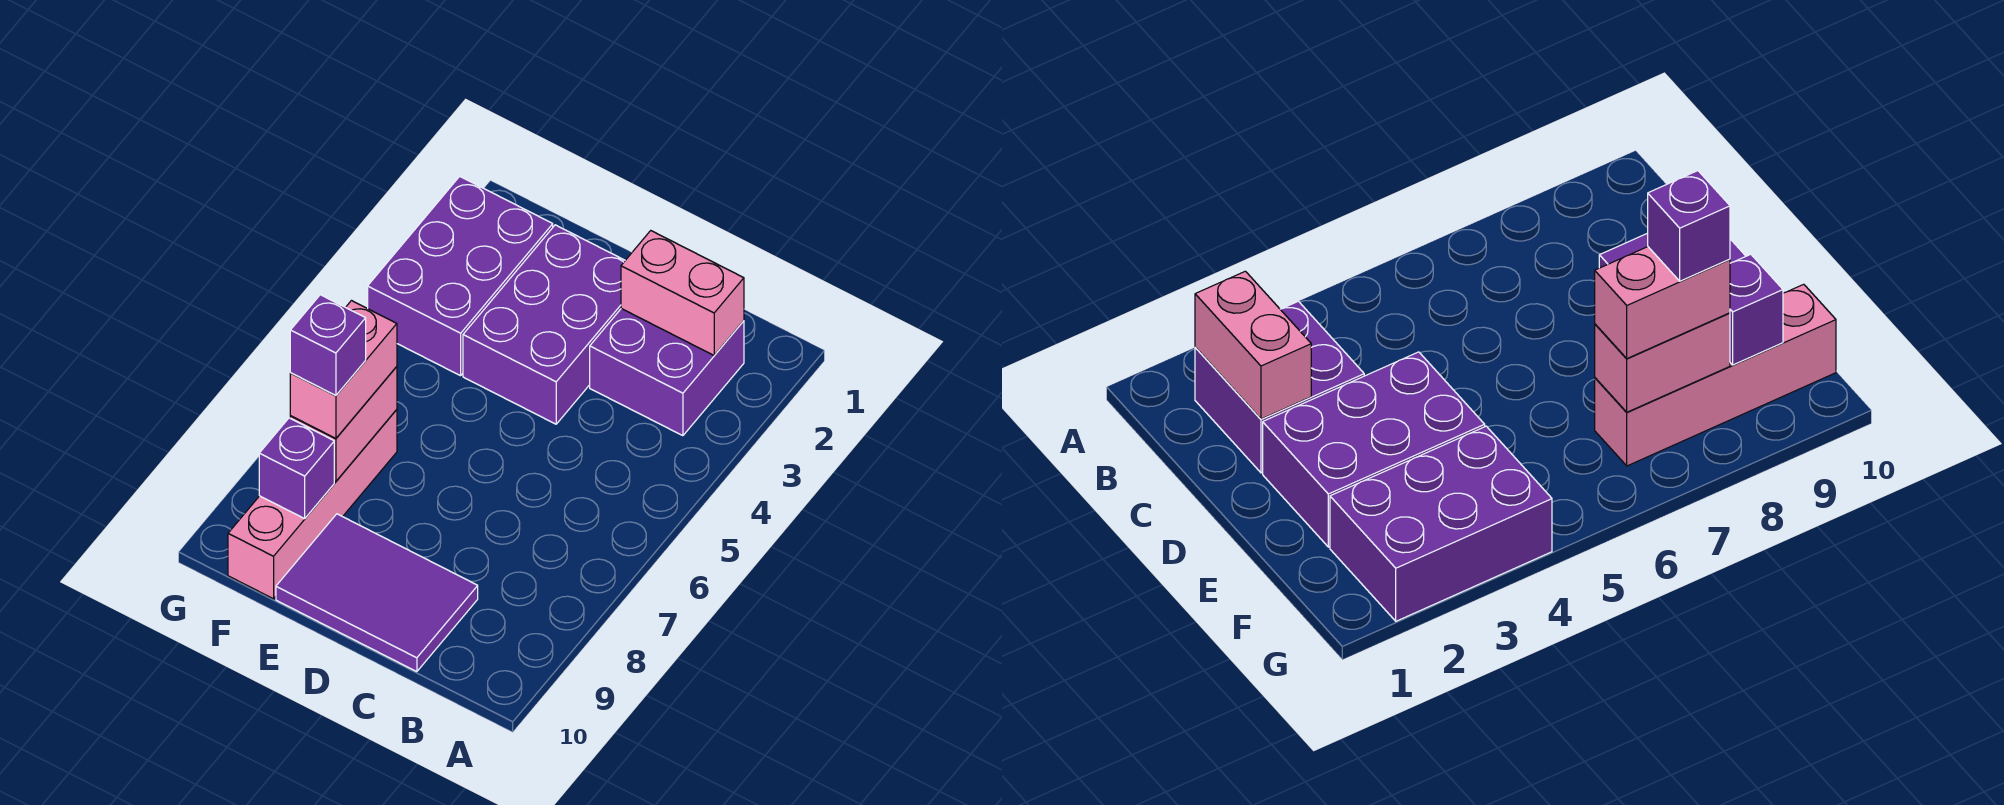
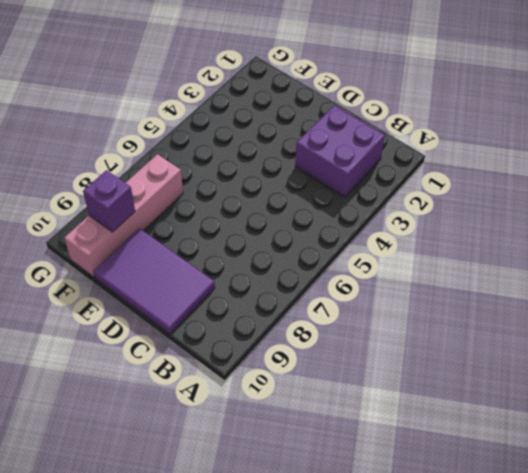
none -> purple brick D2:E4 level 1
none -> purple brick F2:G4 level 1

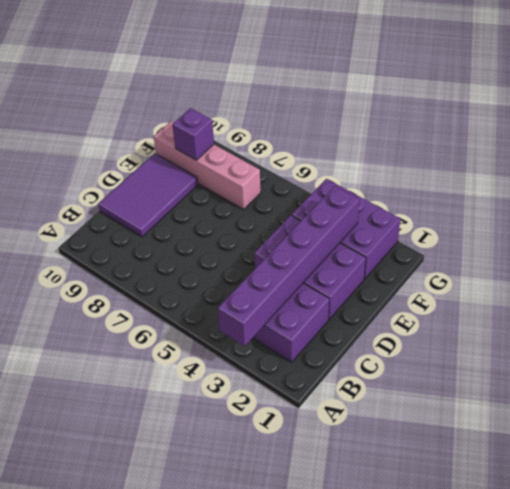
purple brick A3:F3 level 2 -> none
none -> pink brick B2:C2 level 2
none -> pink brick F7:F8 level 2

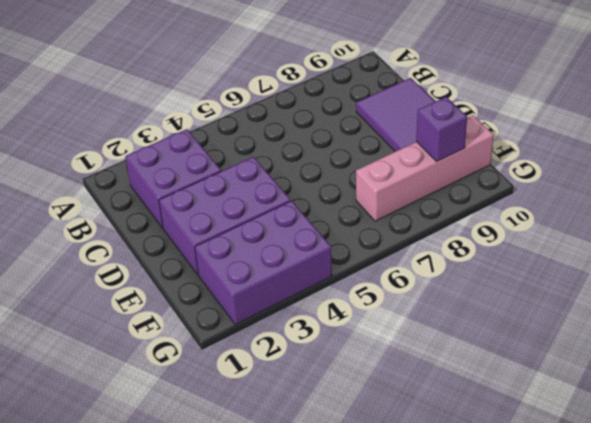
none -> pink brick B2:C2 level 2
none -> pink brick F7:F8 level 2

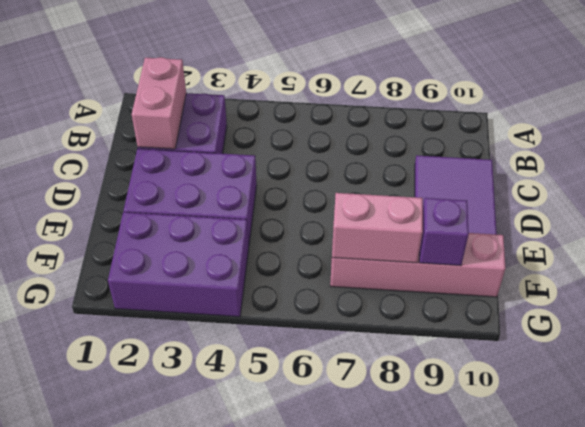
none -> pink brick F7:F8 level 3
none -> purple brick F8 level 4

